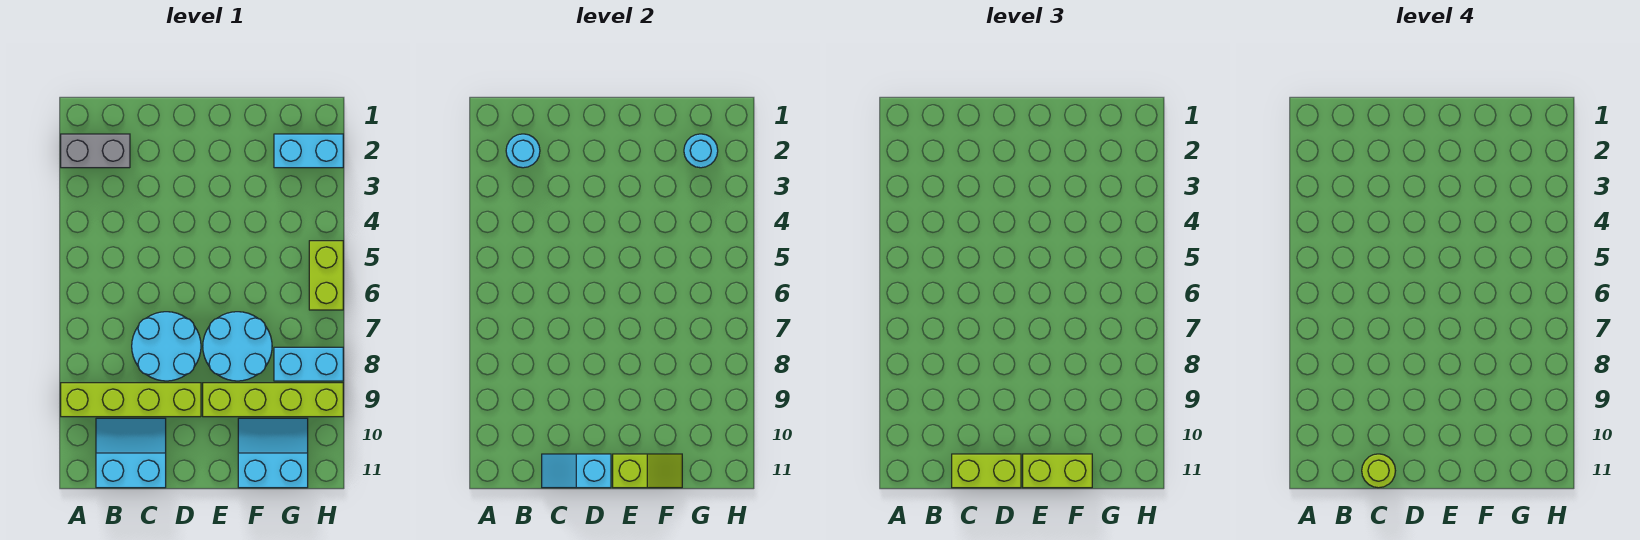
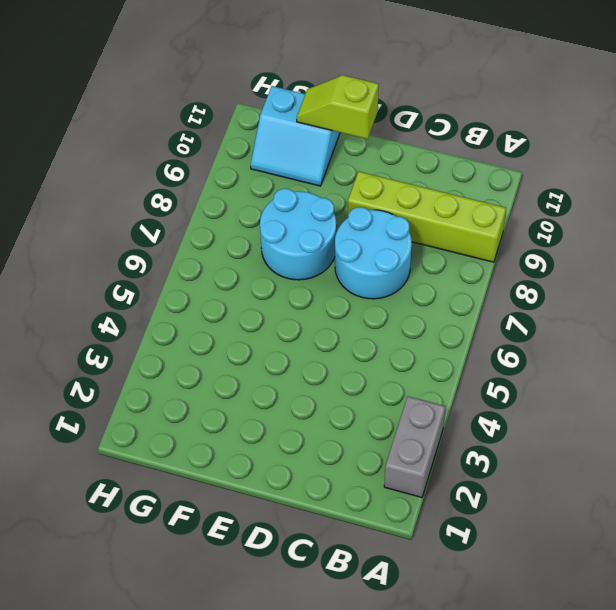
grey brick A2:A3 level 1 -> grey brick A2:B2 level 1
none -> cyan slope B10:C11 level 1 top 11
none -> lime brick E9:H9 level 1
none -> cyan brick G2:H2 level 1

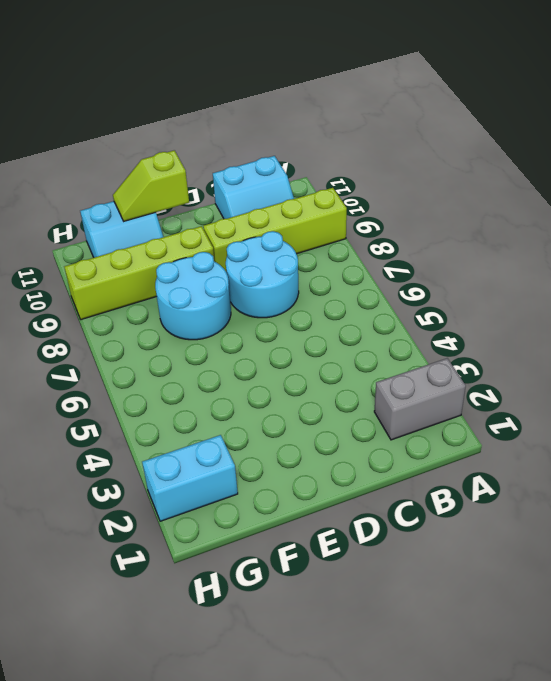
none -> cyan brick G8:H8 level 1
none -> lime brick H5:H6 level 1
none -> cyan round brick B2 level 2

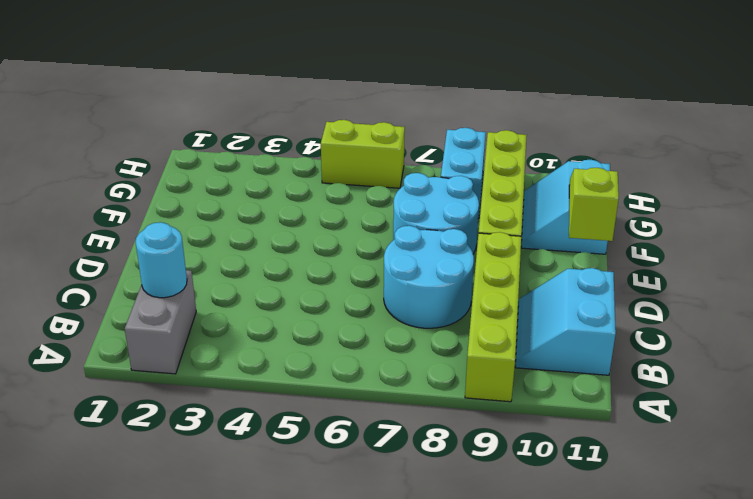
none -> cyan brick G2:H2 level 1
none -> cyan slope C11:D11 level 2 top D
none -> cyan round brick G2 level 2

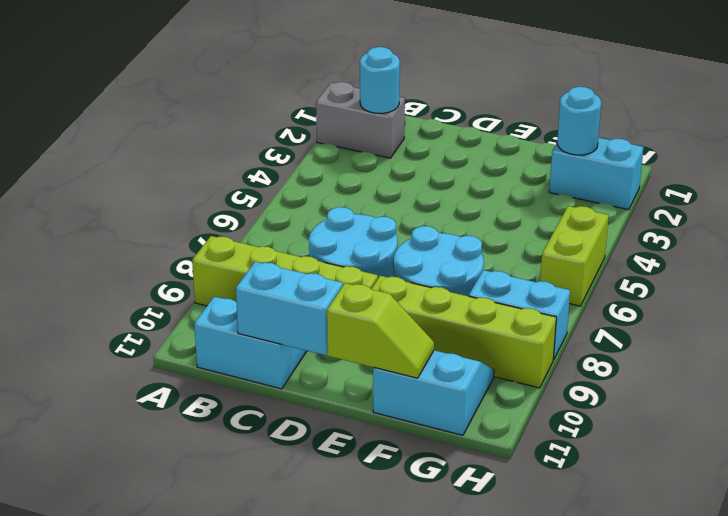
cyan brick C11:D11 level 2 -> cyan slope C11:D11 level 2 top D
none -> lime brick C11:D11 level 3
none -> lime brick E11:F11 level 3
none -> lime round brick C11 level 4

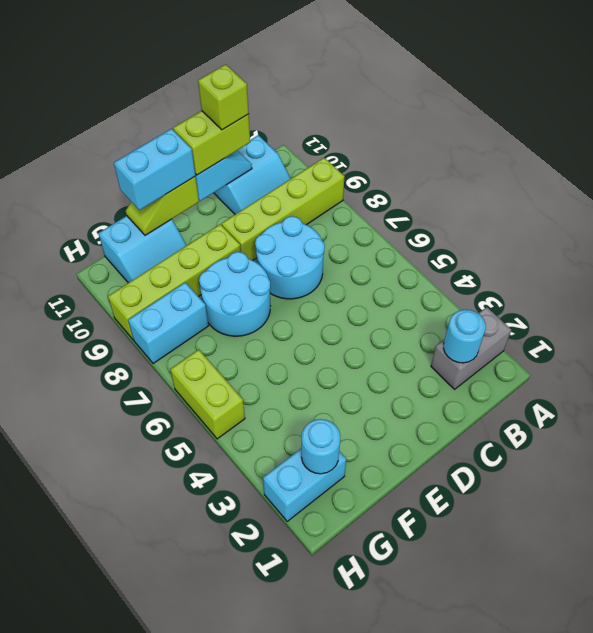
lime brick C11 level 4 -> lime round brick C11 level 4
cyan brick E11:F11 level 3 -> lime brick E11:F11 level 3

